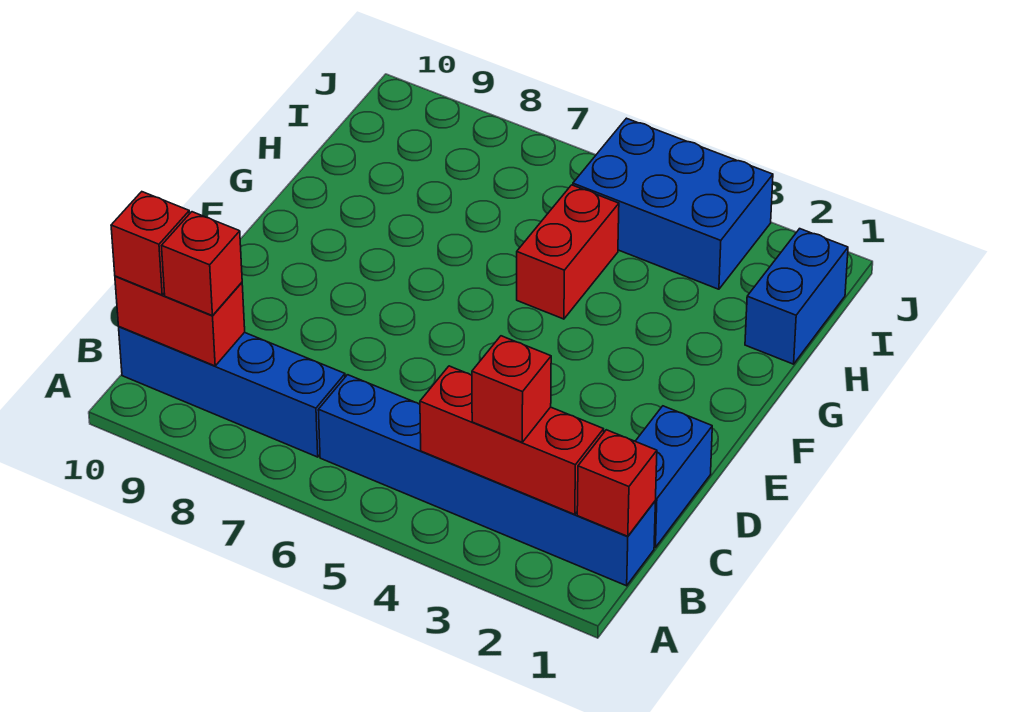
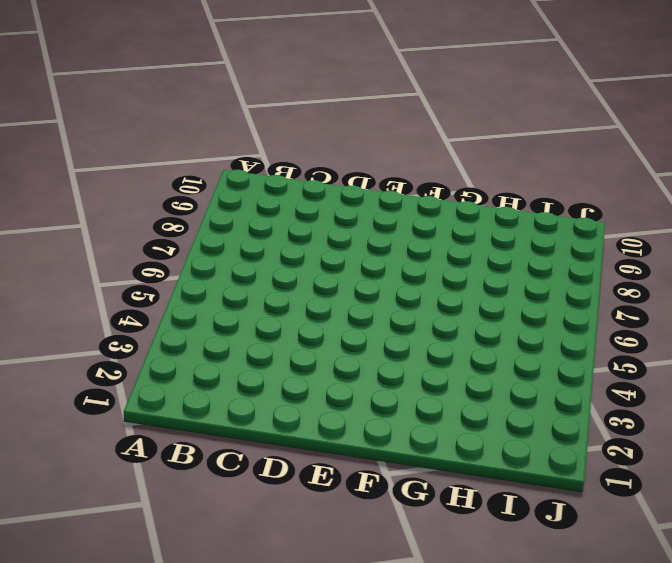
none -> blue brick B1:B6 level 1
none -> blue brick B7:B10 level 1
none -> blue brick C1:D1 level 1

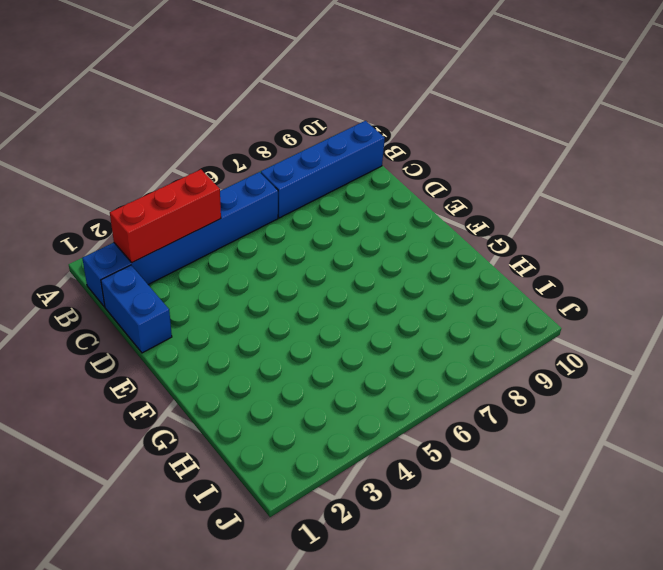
none -> red brick G5:H5 level 1
none -> blue brick H1:I1 level 1
none -> blue brick I3:J5 level 1

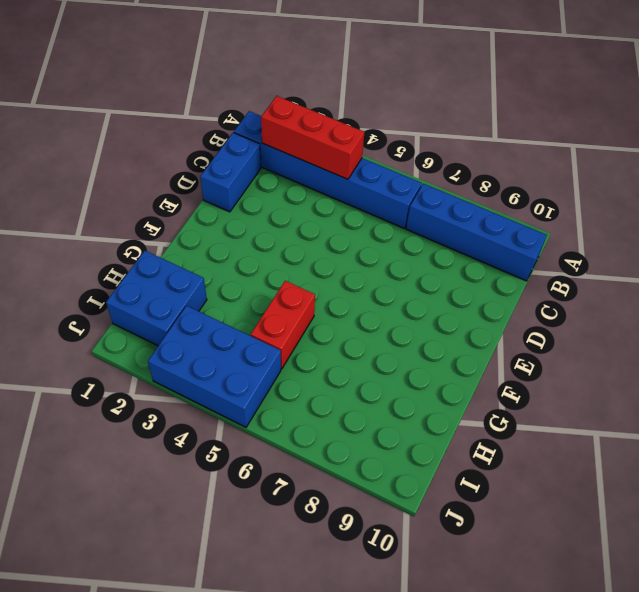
blue brick H1:I2 level 1 -> blue brick H1:I1 level 1
none -> red brick B1 level 2
none -> red brick B9:B10 level 2
none -> red brick B3 level 3

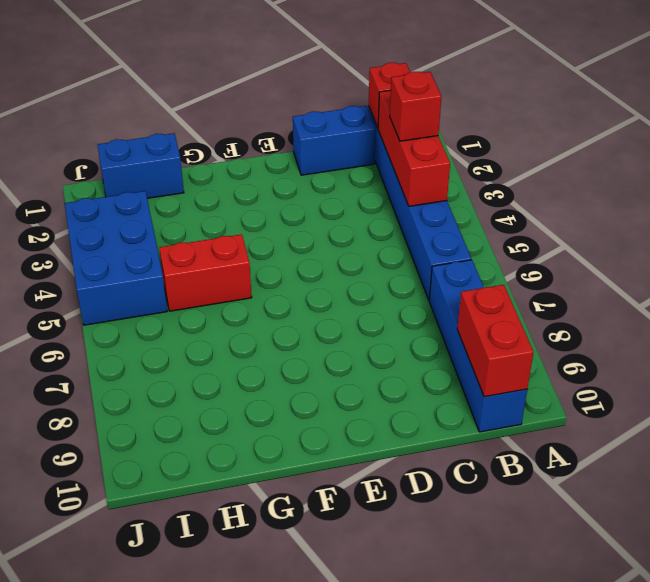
none -> red brick B9 level 3
none -> red brick B10 level 3

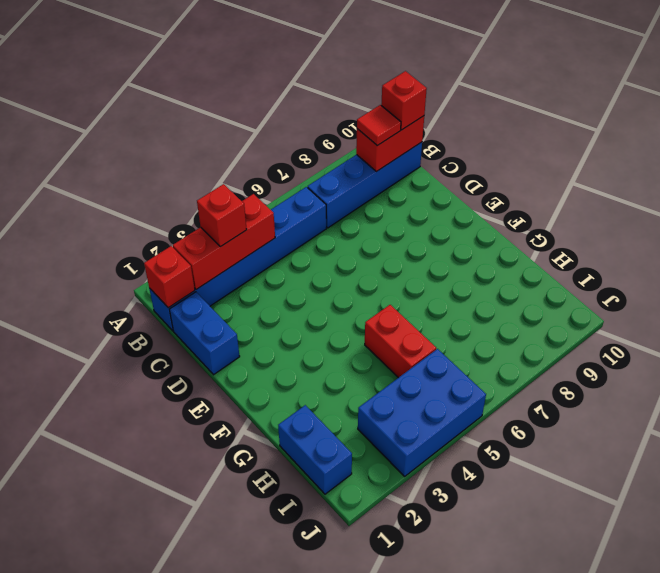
red tile B9 level 3 -> red brick B9 level 3

